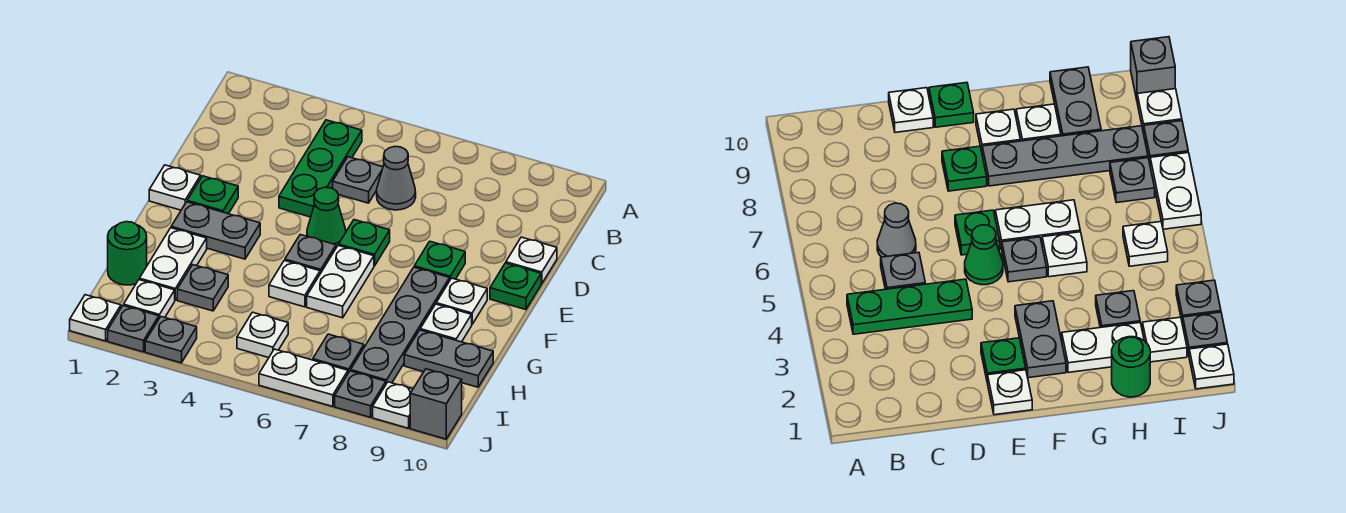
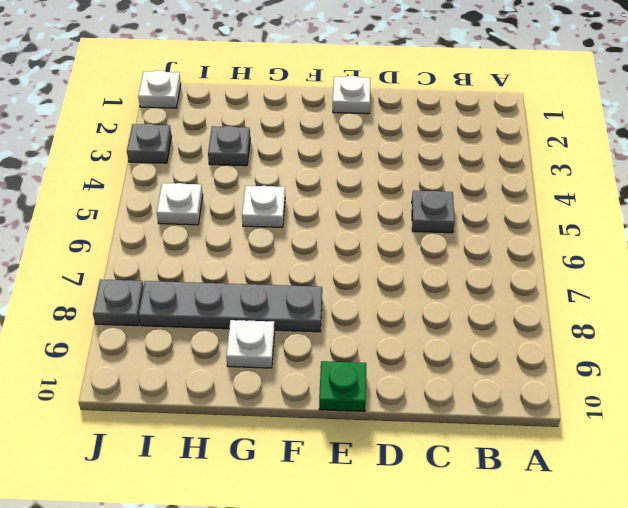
none -> green plate B4:D4 level 1
none -> grey cone C6 level 1
none -> white plate D10 level 1
none -> green plate E2 level 1

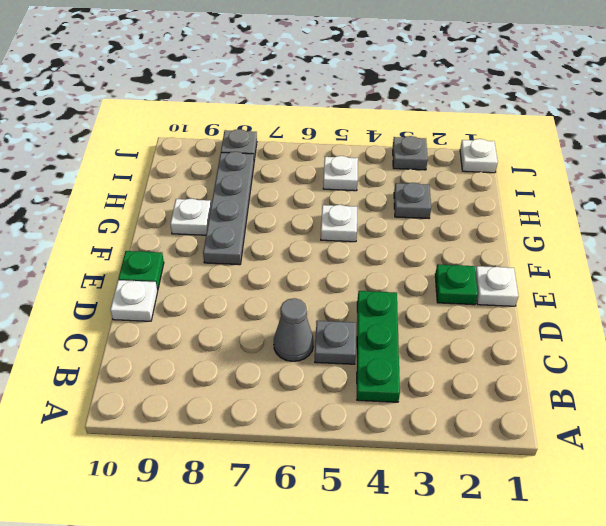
none -> green cone E5 level 1
none -> green plate E6 level 1
none -> green plate E8 level 1
none -> grey plate F2:F3 level 1

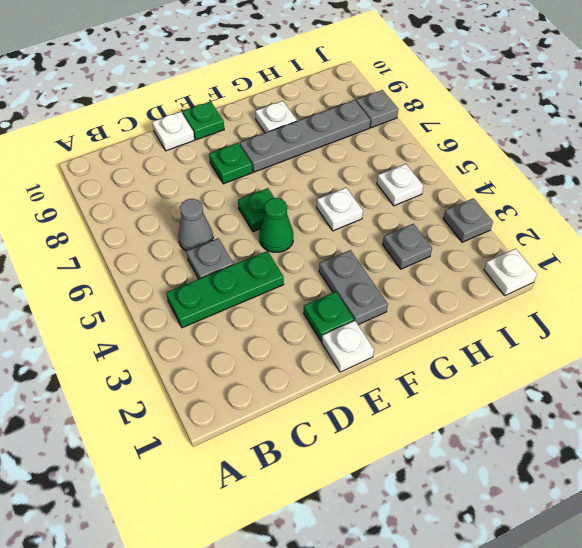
none -> grey plate F5 level 1
none -> white plate F6:G6 level 1
none -> white plate F9 level 1
none -> white plate G2:H2 level 1

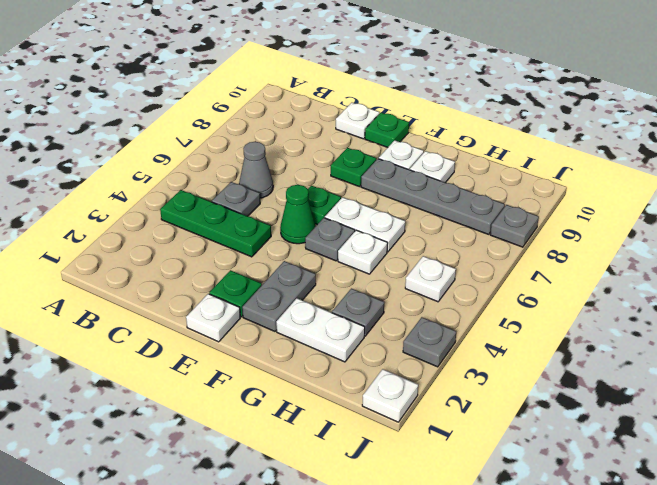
none -> green round brick H1 level 1
none -> grey plate H9:H10 level 1
none -> white plate I2 level 1
none -> grey plate I7 level 1

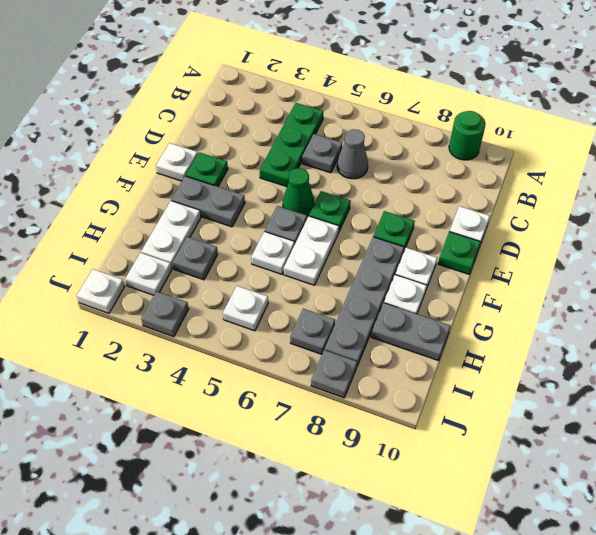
green round brick A9 level 1 -> green round brick H1 level 1
none -> grey plate J2 level 1
none -> white plate J6:J7 level 1
none -> white plate J9 level 1
none -> grey brick J10 level 1

